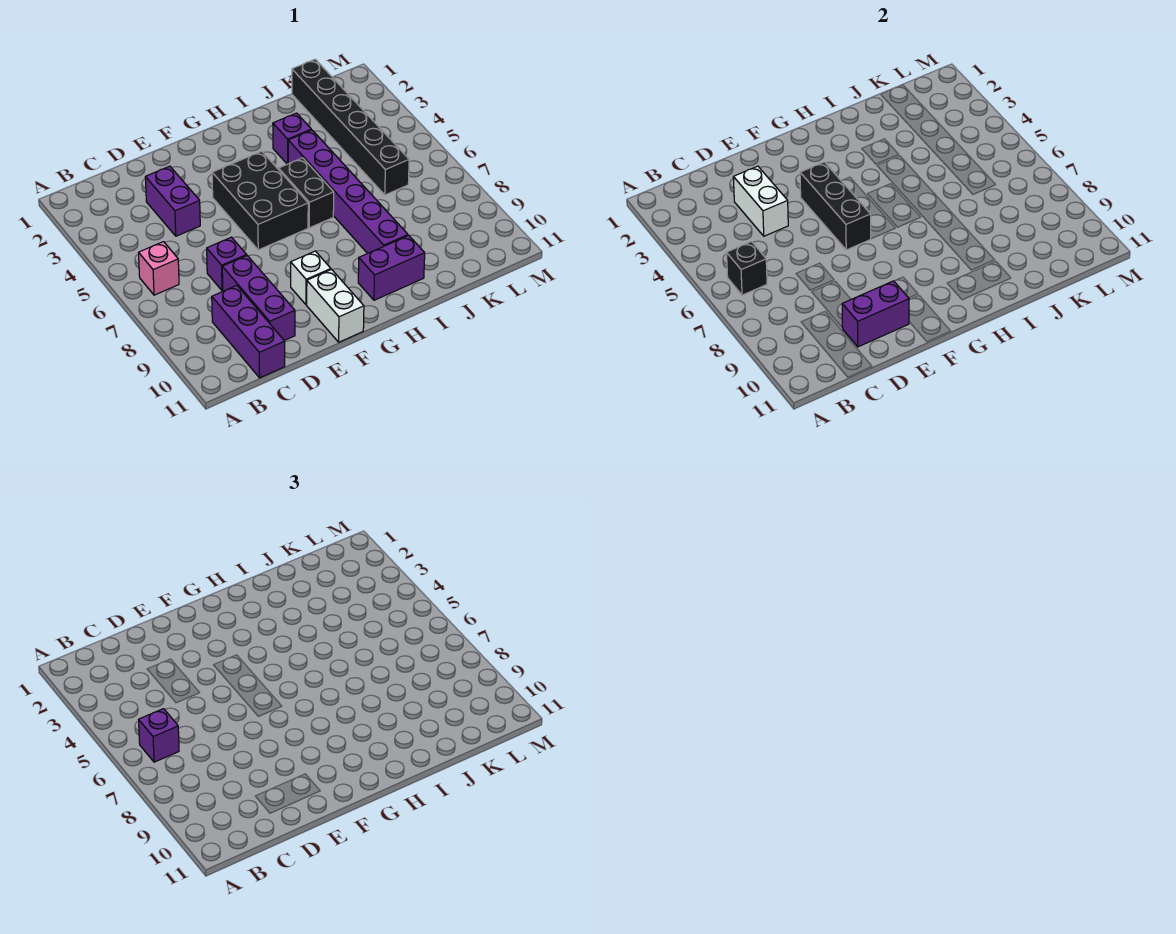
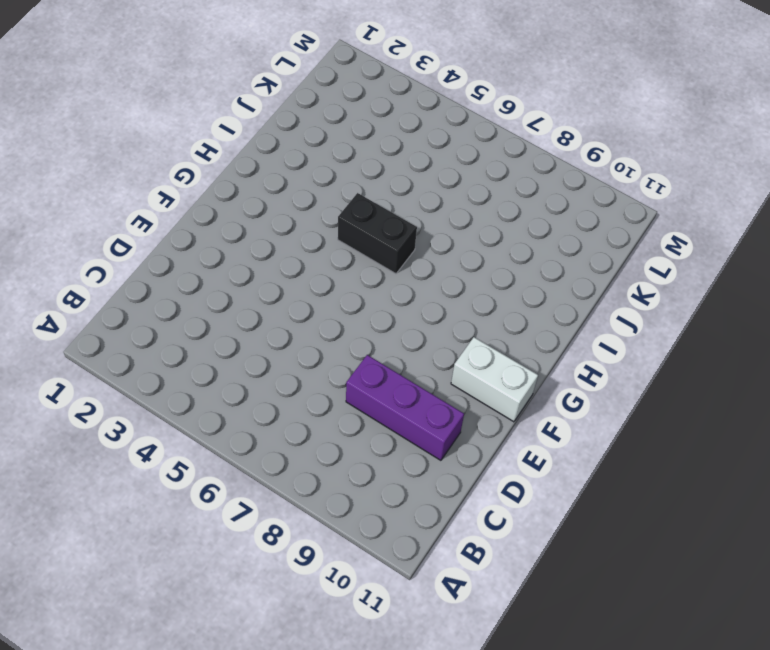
none -> pink brick B6 level 1
none -> purple brick C9:C11 level 1
none -> purple brick D3:D4 level 1

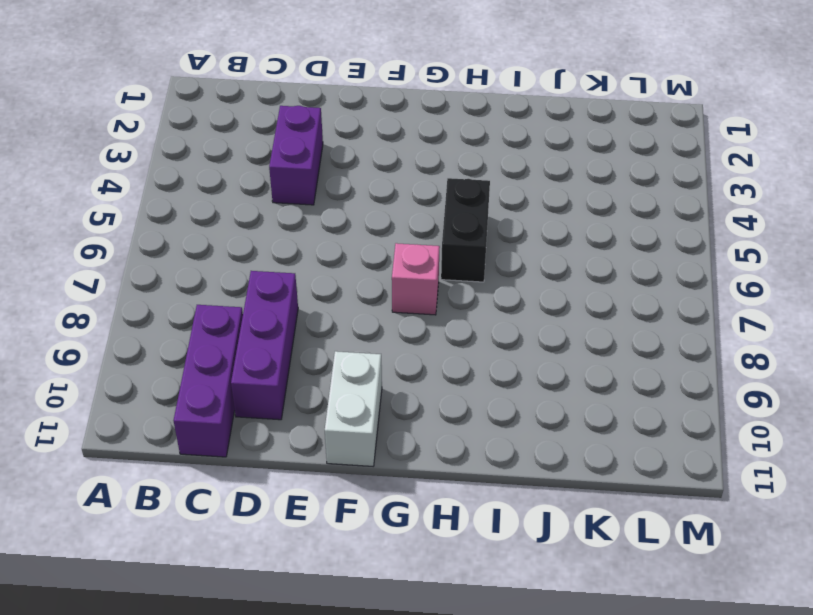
pink brick G7 level 1 -> pink brick B6 level 1
none -> purple brick D7 level 1
none -> black brick F4:G6 level 1
none -> white brick F9 level 1

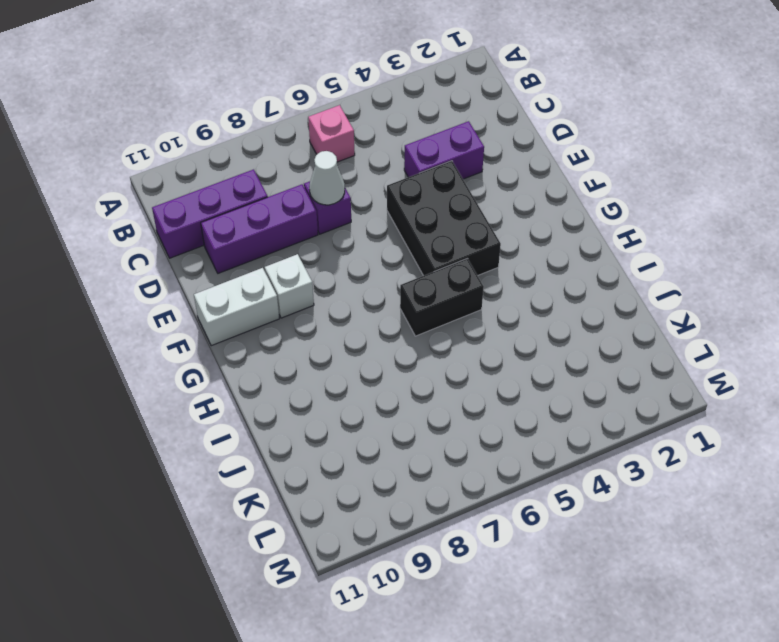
white cone D7 level 2 -> none
black brick E4:G5 level 1 -> black brick F4:G6 level 1
none -> purple brick H10:I10 level 1
none -> purple brick I3 level 1
none -> purple brick I4:I9 level 1

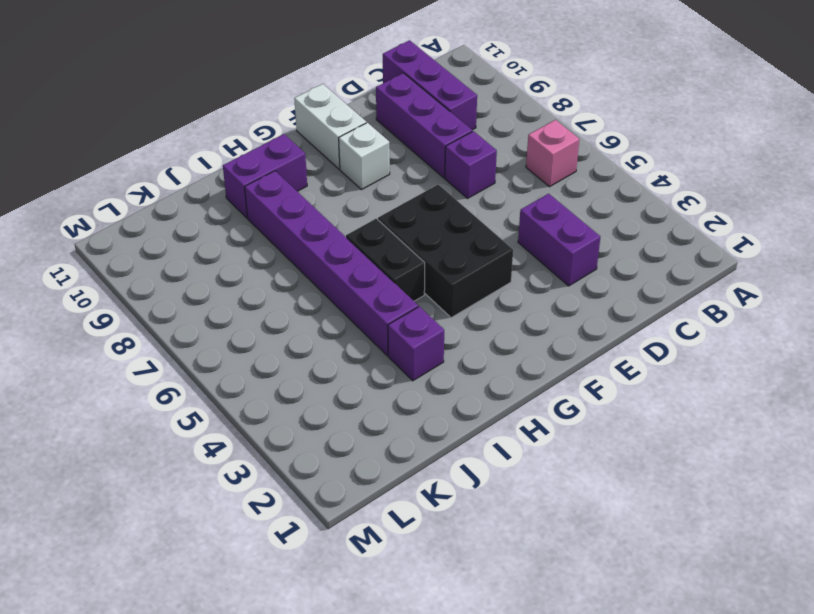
none -> black brick K1:K6 level 1
none -> black brick B6 level 2
none -> white brick D3:D4 level 2

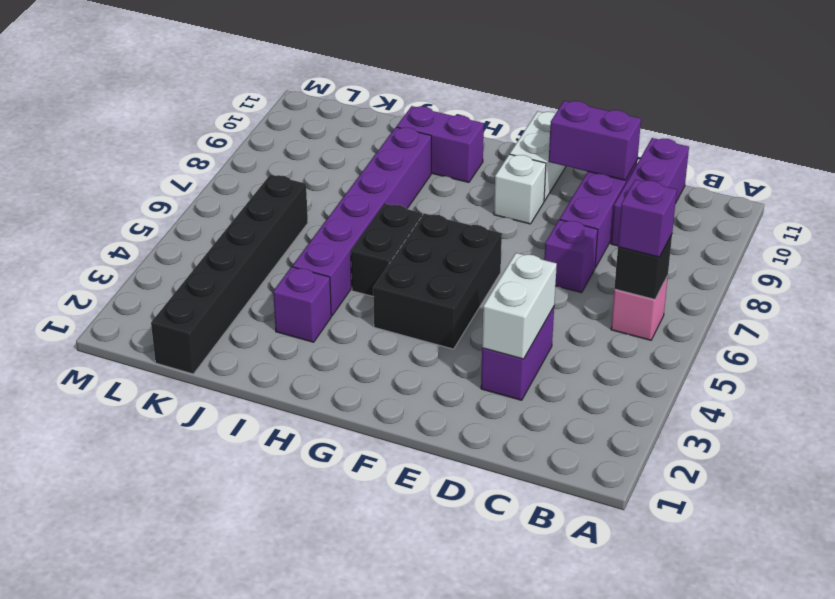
none -> black brick F4:F6 level 2

